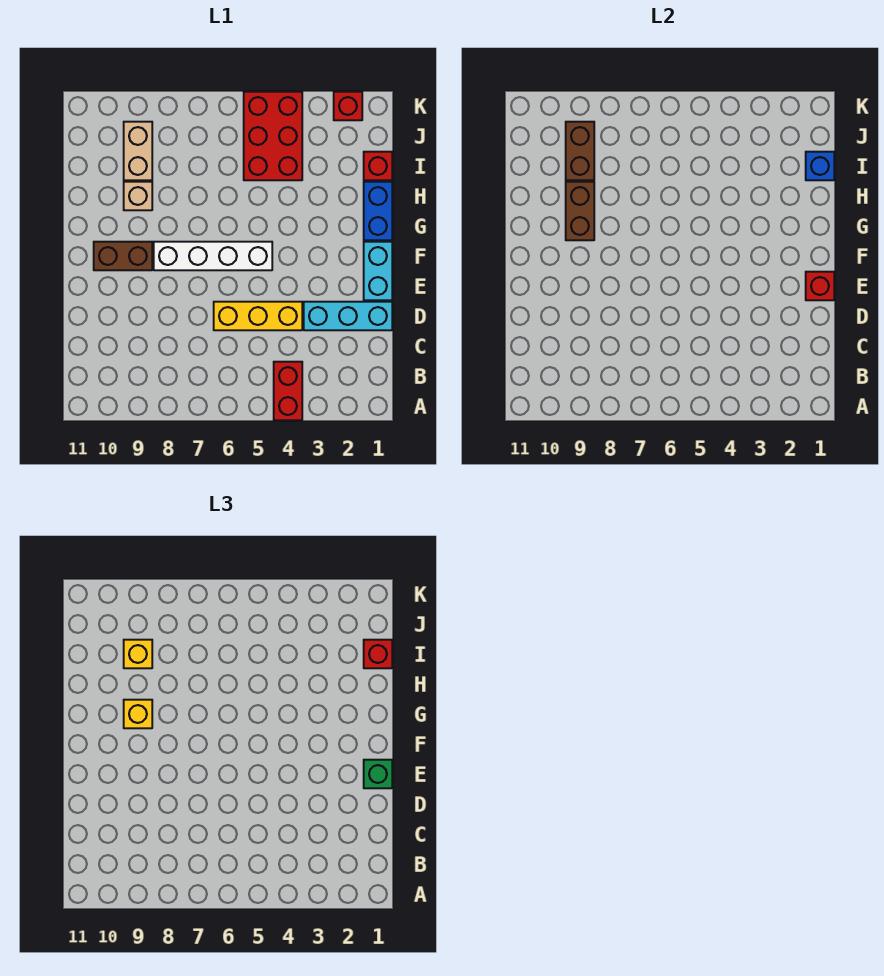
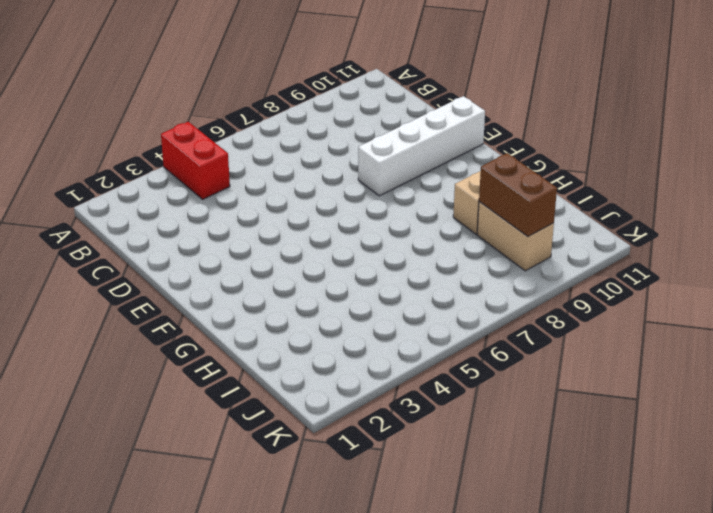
white brick E8:E11 level 1 -> white brick F5:F8 level 1
none -> cyan brick D1:D3 level 1
none -> yellow brick D4:D6 level 1
none -> cyan brick E1:F1 level 1

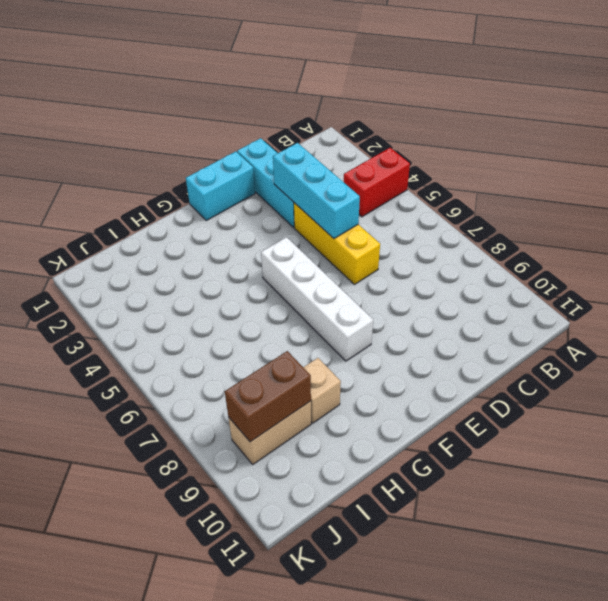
cyan brick D3:D5 level 2 -> none
none -> brown brick F9:F10 level 1
none -> blue brick G1:H1 level 1
none -> red brick I1 level 1

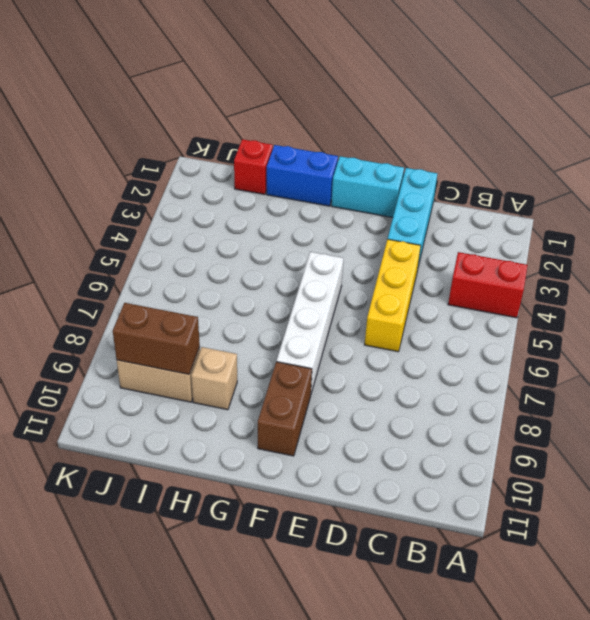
none -> red brick I4:K5 level 1
none -> red brick K2 level 1
none -> red brick E1 level 2

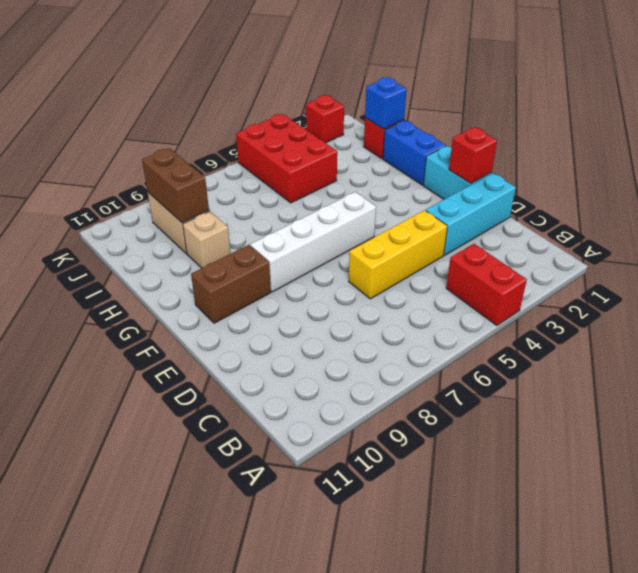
none -> brown brick G9:H9 level 2
none -> green brick E1 level 3
none -> yellow brick G9 level 3

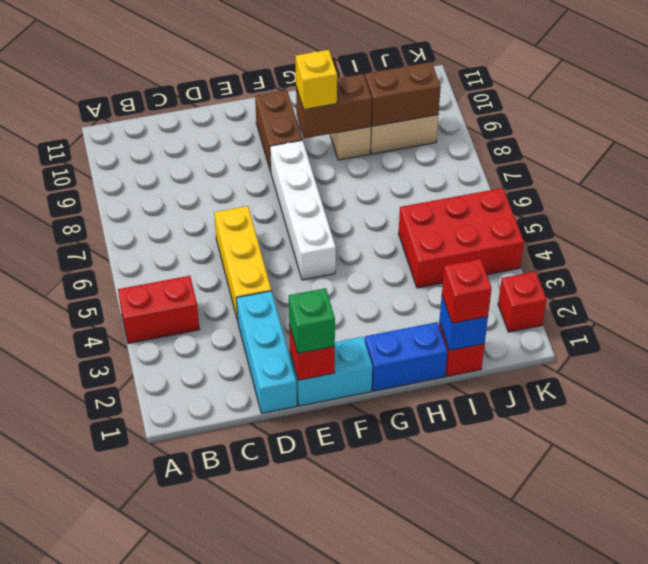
none -> yellow brick I9 level 3

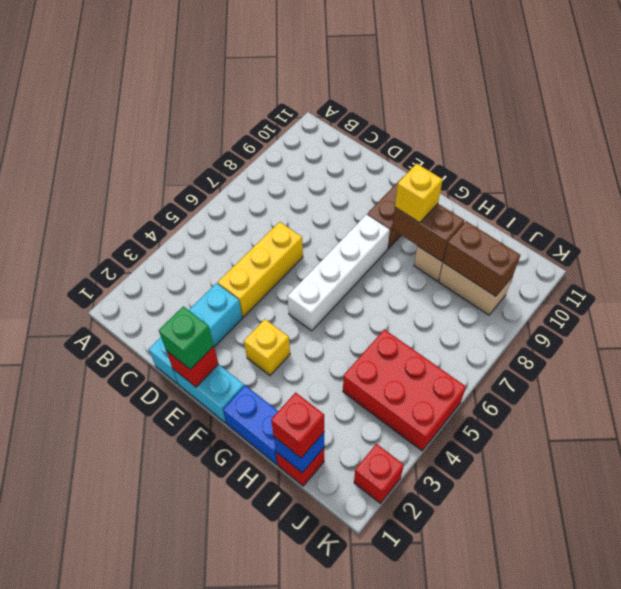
yellow brick F3 level 1 -> yellow brick I9 level 3
none -> red brick A4:B4 level 1

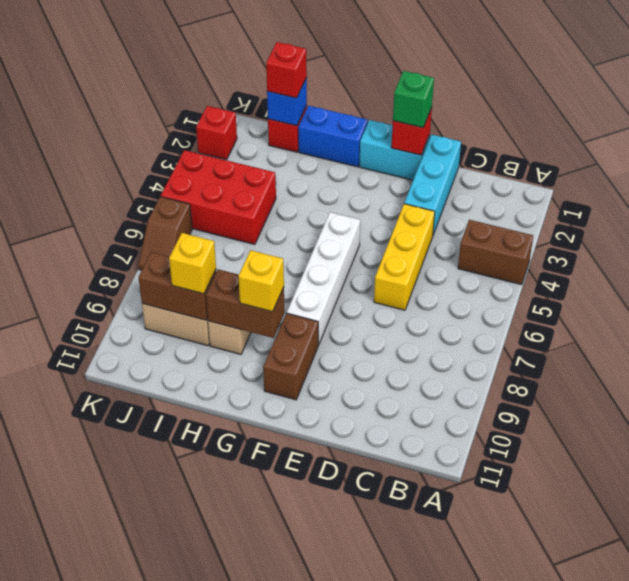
brown brick A4:B4 level 1 -> red brick A4:B4 level 1
brown slope K6:K7 level 1 top 6 -> none

